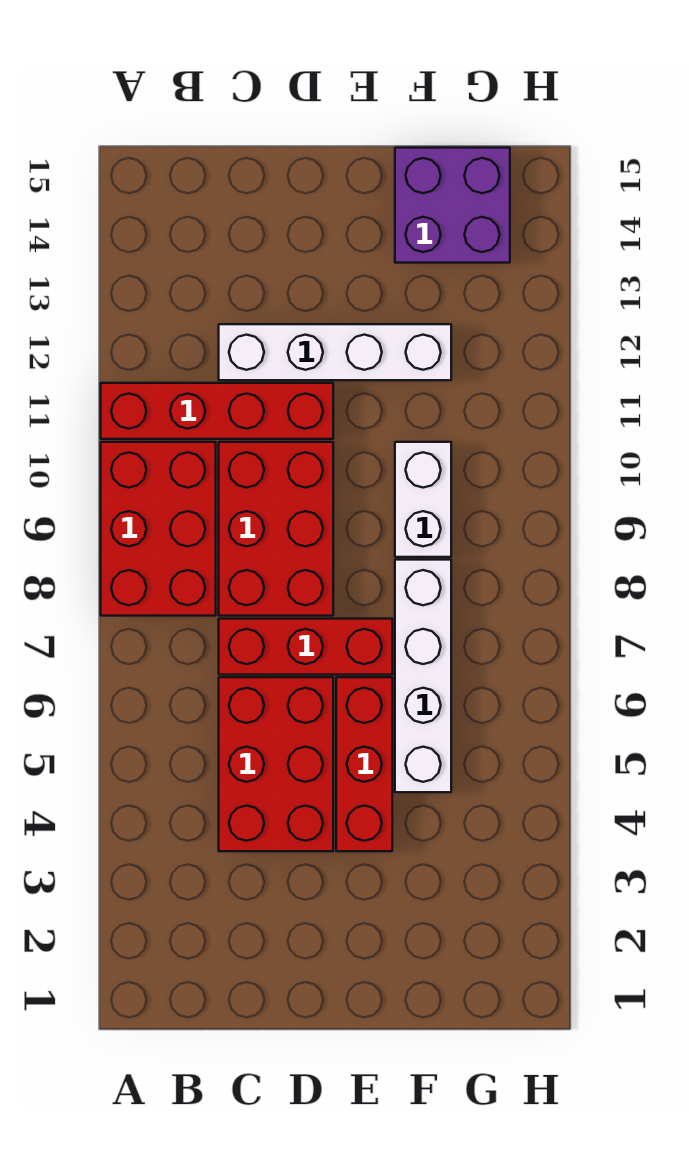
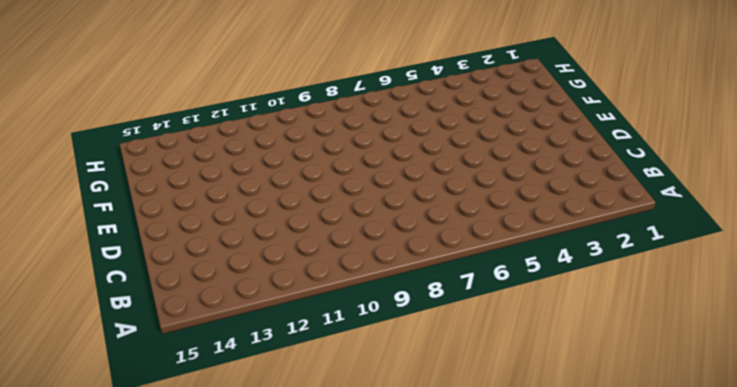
none -> red brick A8:B10 level 1
none -> red brick A11:D11 level 1

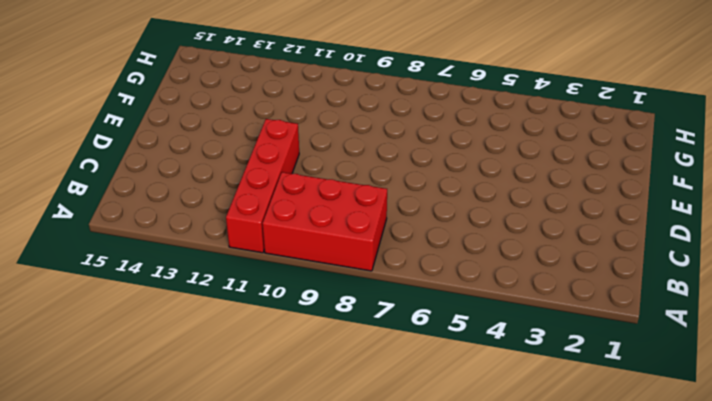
none -> red brick C4:D6 level 1
none -> red brick C7:E7 level 1

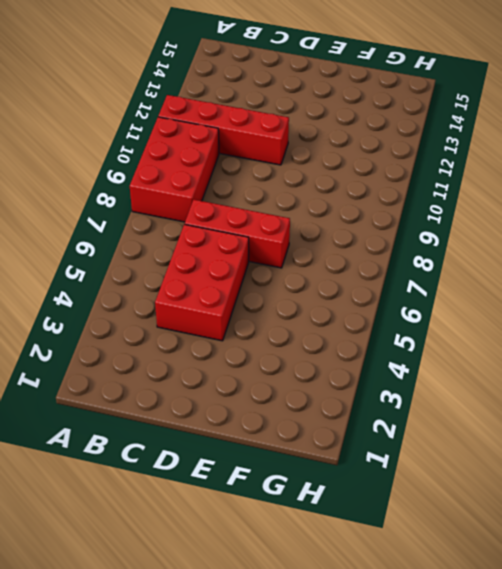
none -> red brick C8:D10 level 1
none -> white brick C12:F12 level 1

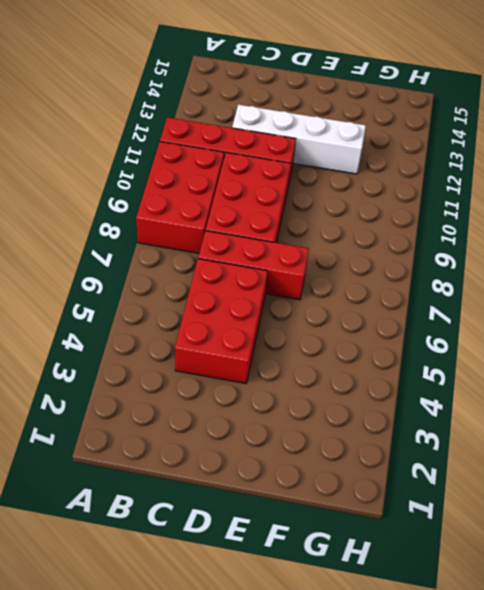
none -> red brick E4:E6 level 1
none -> white brick F5:F8 level 1

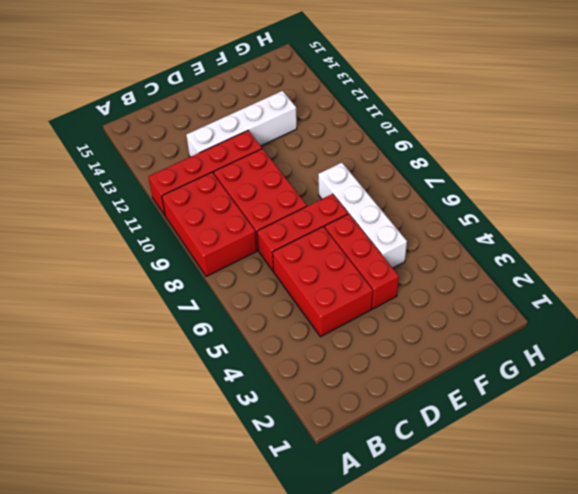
none -> white brick F9:F10 level 1
none -> purple brick F14:G15 level 1

